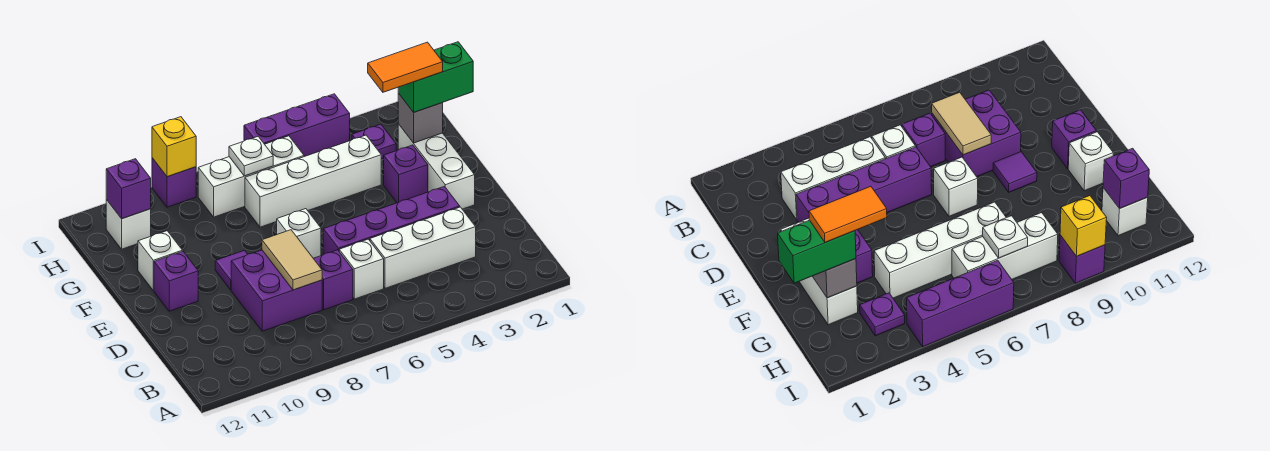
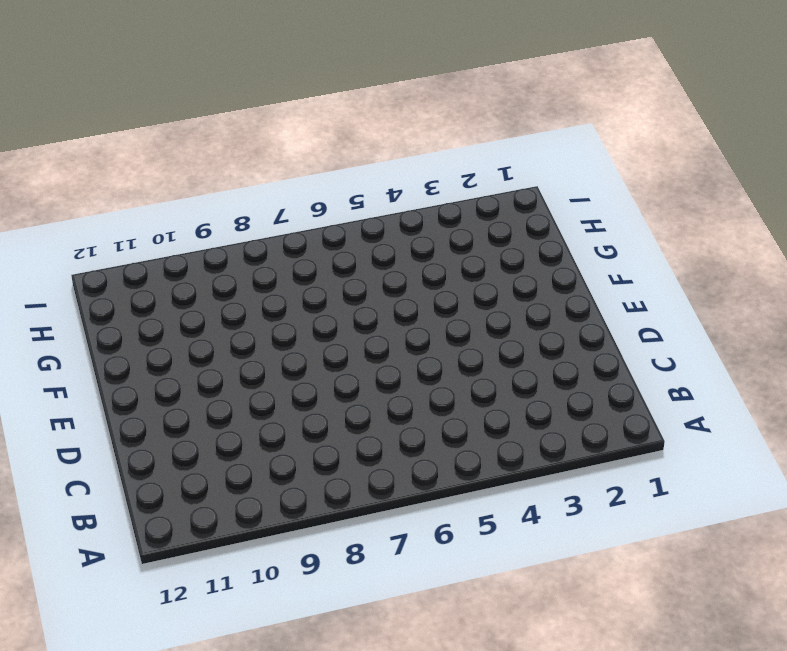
none -> white brick C3:C5 level 1
none -> white brick C6 level 1
none -> purple brick C7 level 1

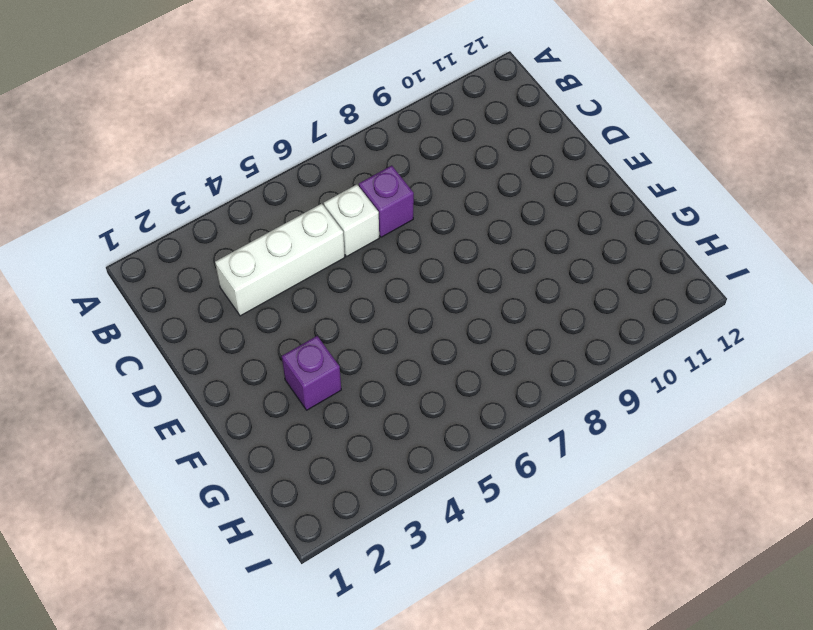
none -> purple brick C8:D9 level 1
none -> purple brick D3:D6 level 1
none -> white brick E2:G2 level 1

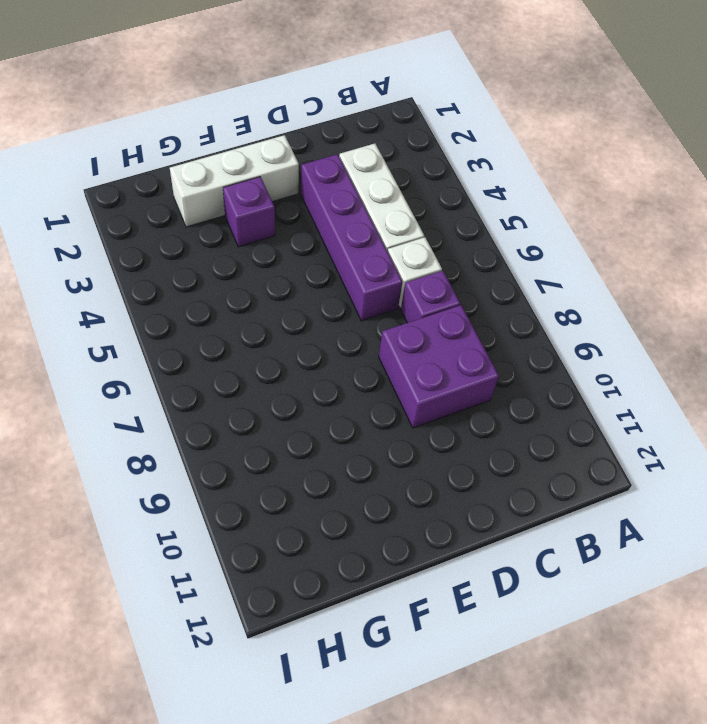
none -> white brick E7 level 1
none -> purple tile E9 level 1
none -> purple brick E11 level 1

